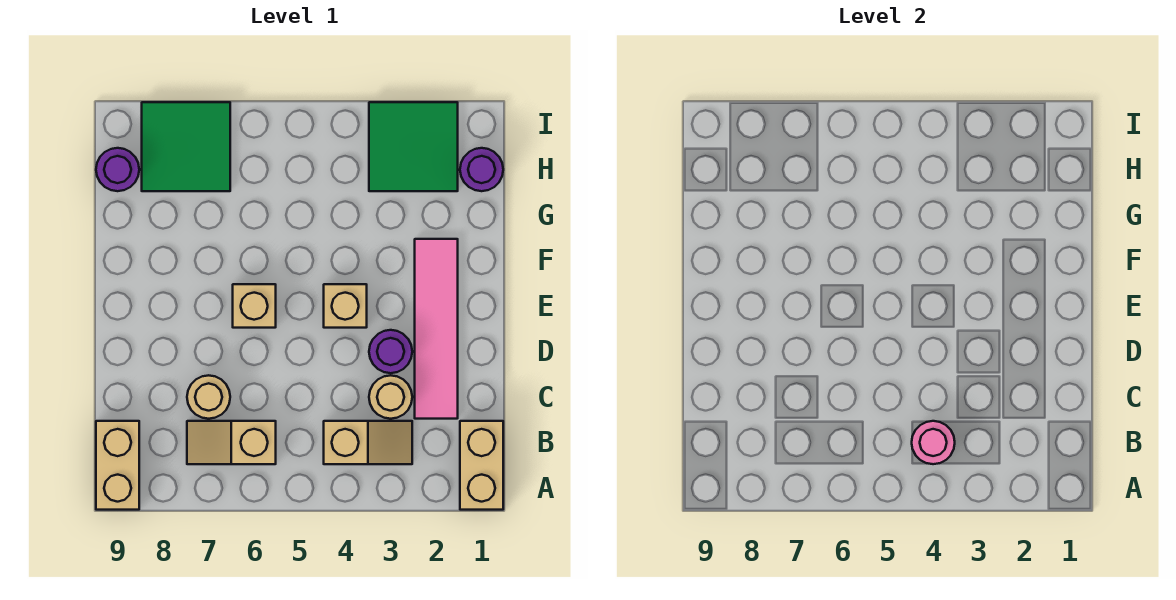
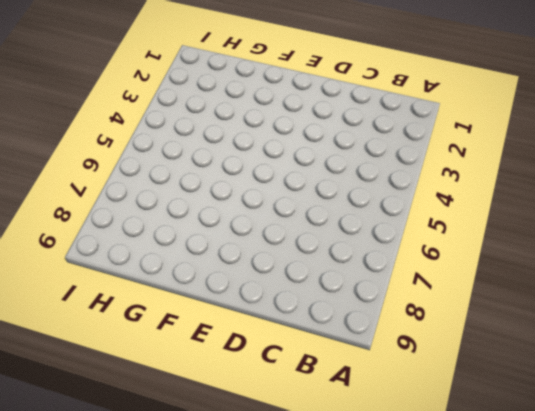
none -> tan brick A1:B1 level 1
none -> tan brick A9:B9 level 1
none -> tan slope B3:B4 level 1 top 4

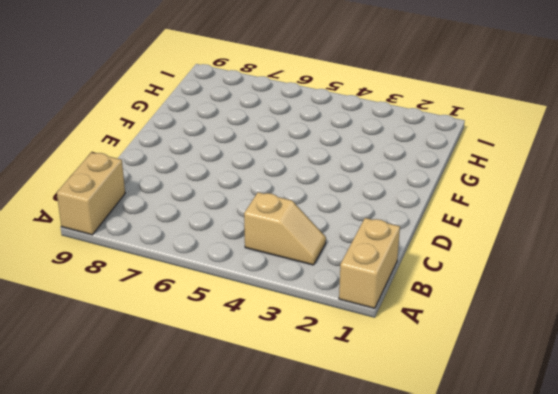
none -> tan slope B6:B7 level 1 top 6
none -> pink tile C2:F2 level 1
none -> tan round brick C3 level 1

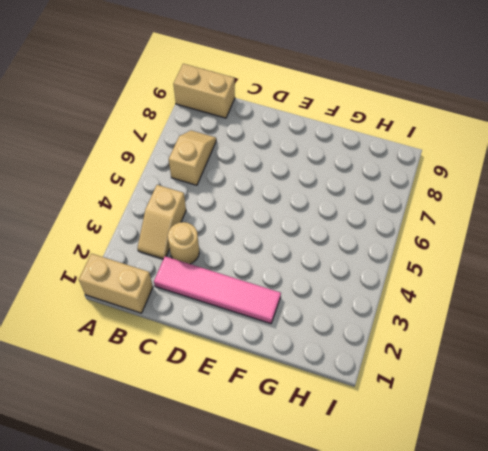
none -> tan round brick C7 level 1
none -> purple round brick D3 level 1
none -> tan brick E4 level 1

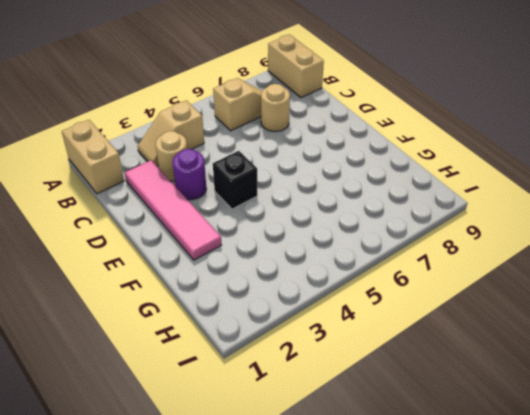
black brick E4 level 1 -> tan brick E4 level 1
none -> tan brick E6 level 1
none -> purple round brick H1 level 1
none -> green tile H2:I3 level 1

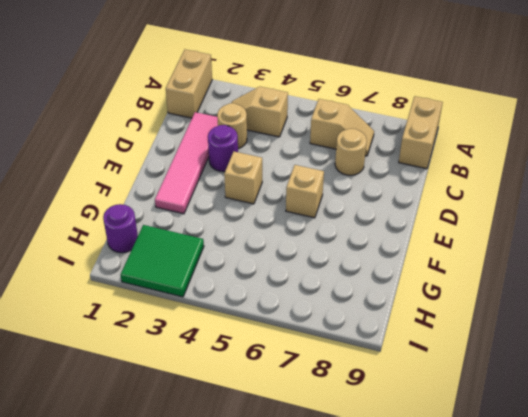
none -> green tile H7:I8 level 1
none -> purple round brick H9 level 1
none -> pink round brick B4 level 2

